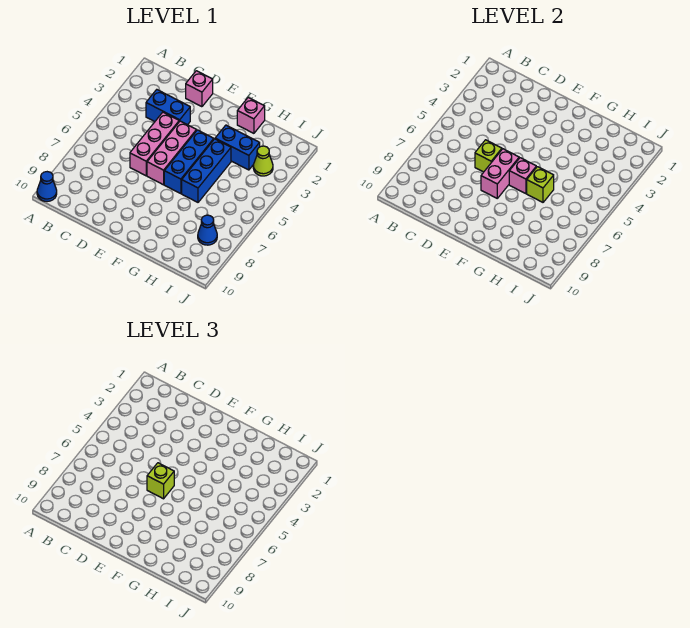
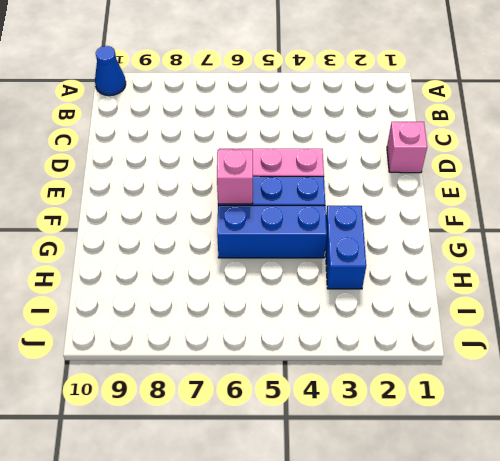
none -> blue brick C3:D3 level 1
none -> pink brick D4:D6 level 1
none -> pink brick G1 level 1

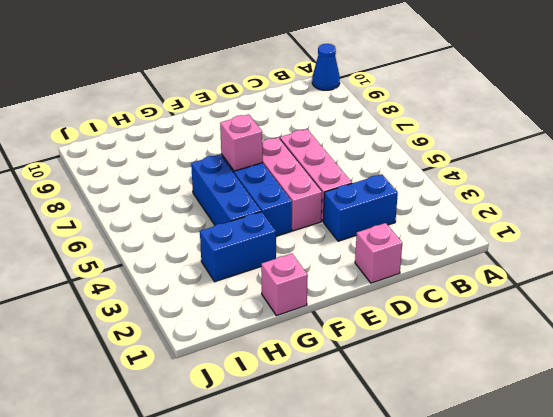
none -> lime cone I3 level 1
none -> blue cone I8 level 1
none -> lime brick D6 level 2

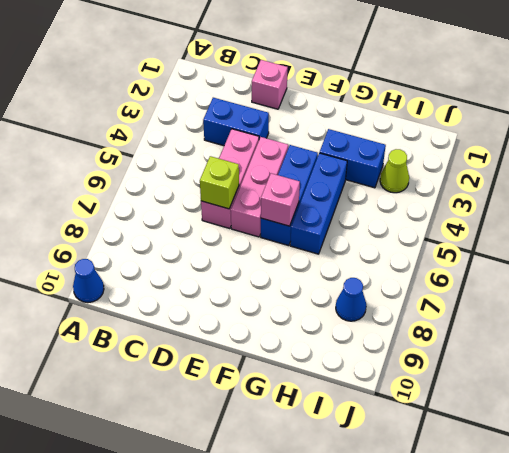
none -> pink brick G1 level 1
none -> pink brick E6:E7 level 2
none -> lime brick G6 level 2

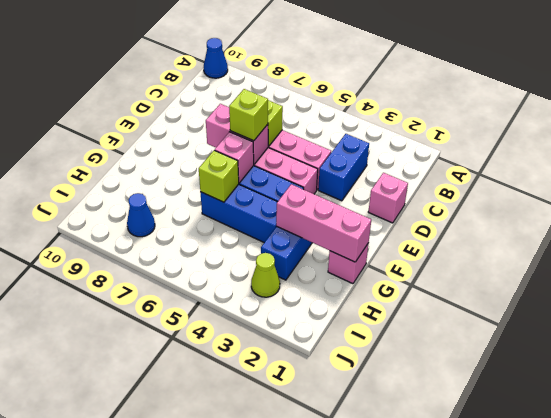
pink brick G1:G3 level 2 -> none

